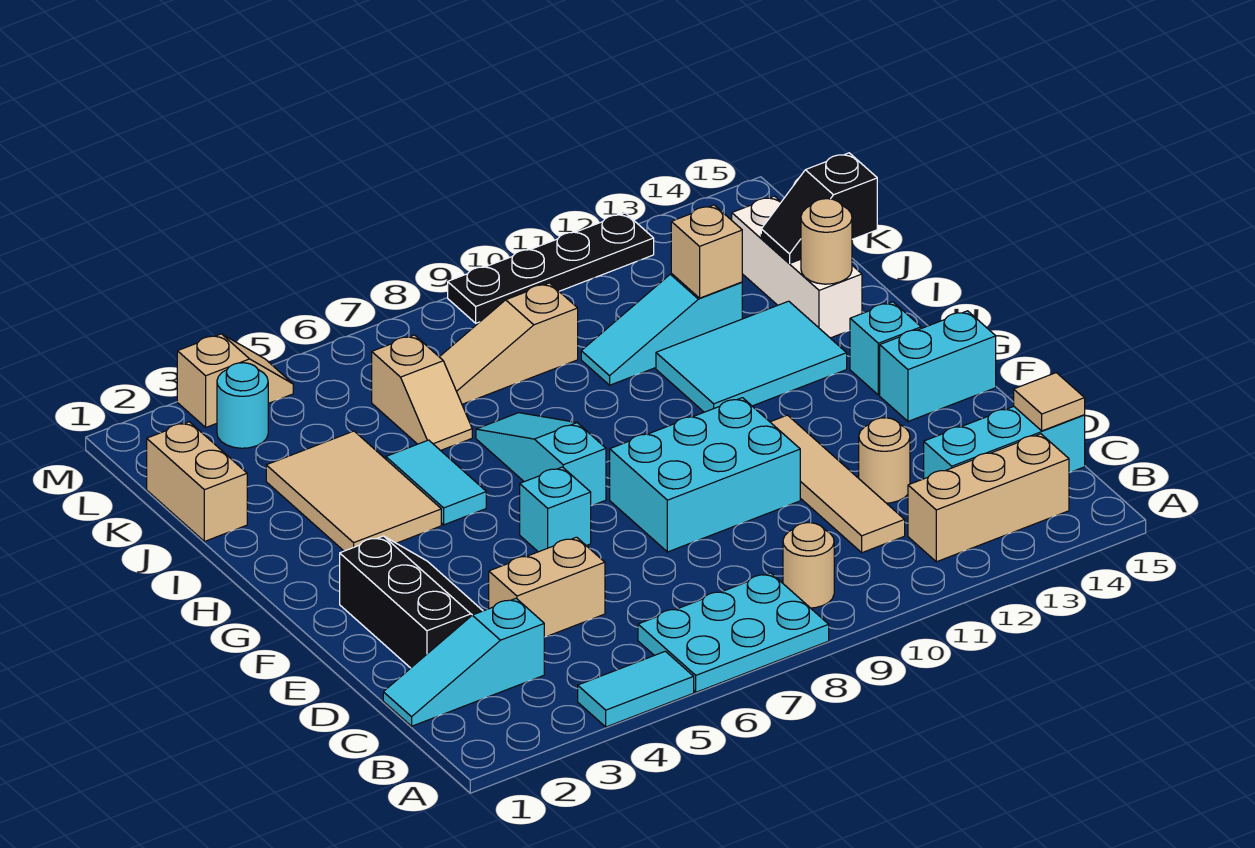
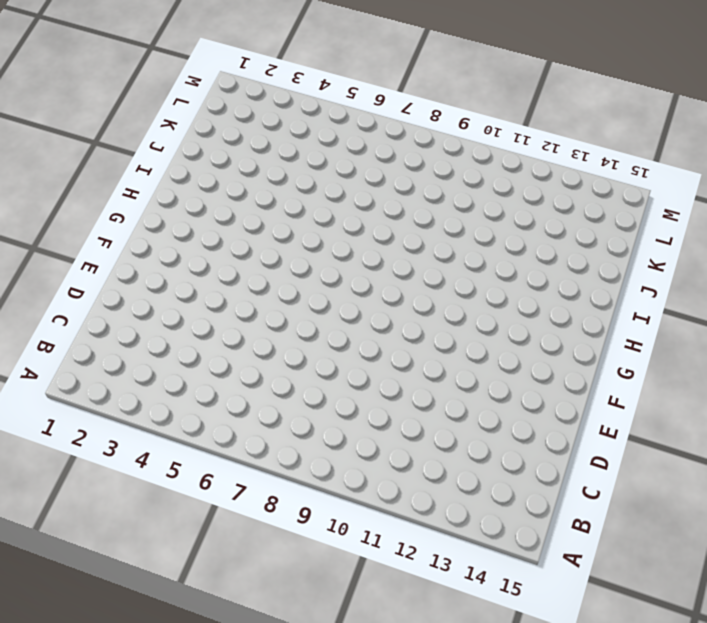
none -> cyan tile A4:A5 level 1
none -> cyan plate A6:B8 level 1
none -> tan round brick B9 level 1
none -> tan brick B12:B14 level 1

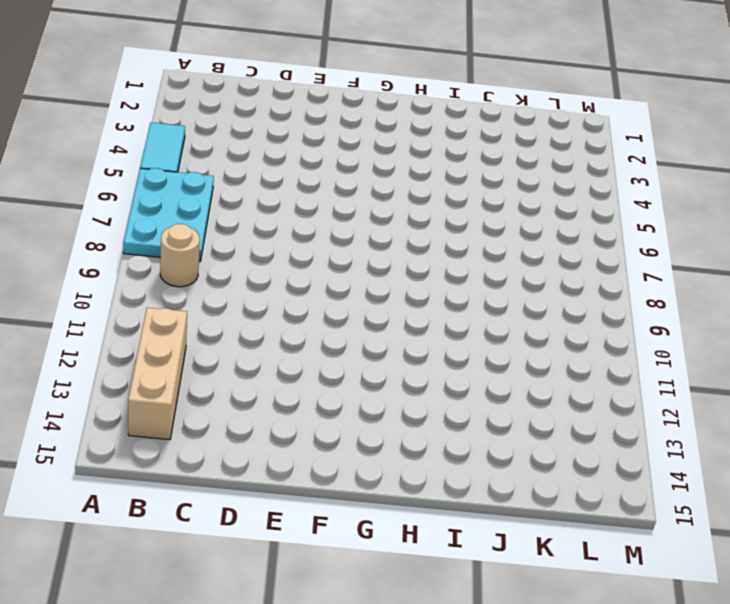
none -> cyan slope C1:C3 level 1 top 3
none -> tan tile C11:F11 level 1
none -> cyan brick C13:C15 level 1
none -> black slope D2:F3 level 1 top 2

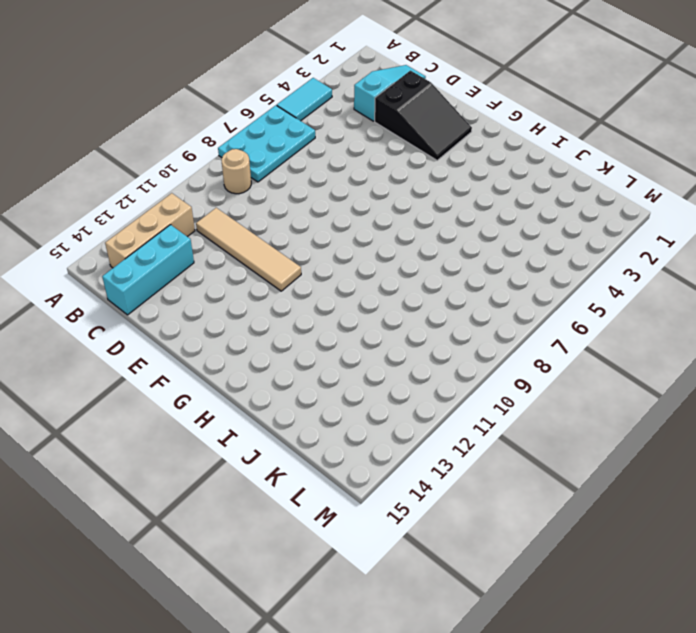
black slope D2:F3 level 1 top D -> black slope D2:F3 level 1 top 2
none -> tan brick D4:D5 level 1
none -> tan round brick D12 level 1
none -> cyan brick E8:F10 level 1
none -> cyan brick F6 level 1

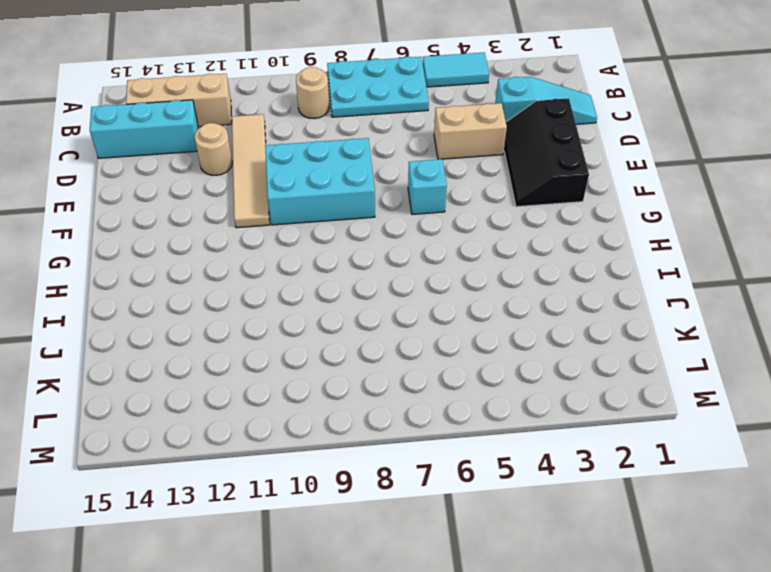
none -> cyan brick F14:F15 level 1
none -> cyan slope G7:I7 level 1 top G
none -> cyan brick G14 level 1
none -> tan tile H3:J4 level 1

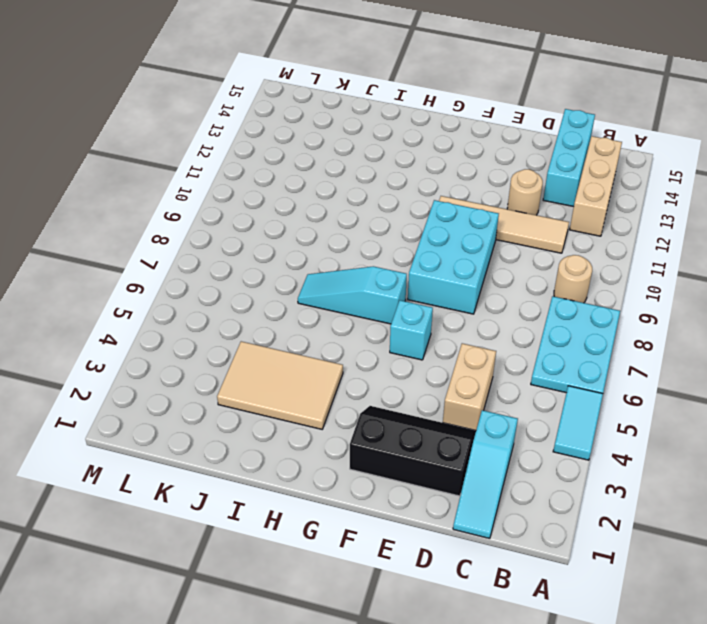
none -> cyan brick F14:F15 level 1
none -> cyan brick G14 level 1
none -> cyan tile H5:I5 level 1
none -> cyan tile H11:I13 level 1

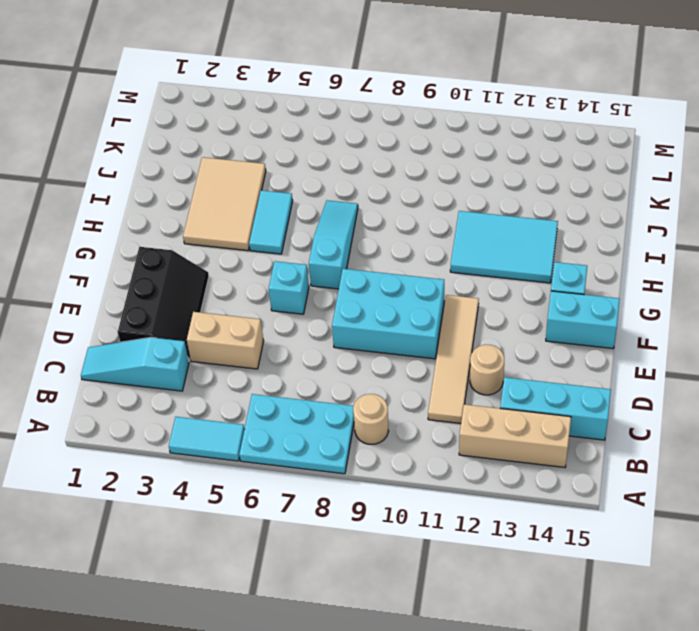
none -> white brick I14:K14 level 1
none -> tan brick J1:K1 level 1
none -> tan slope J6:K6 level 1 top K
none -> cyan slope J10:J12 level 1 top 12

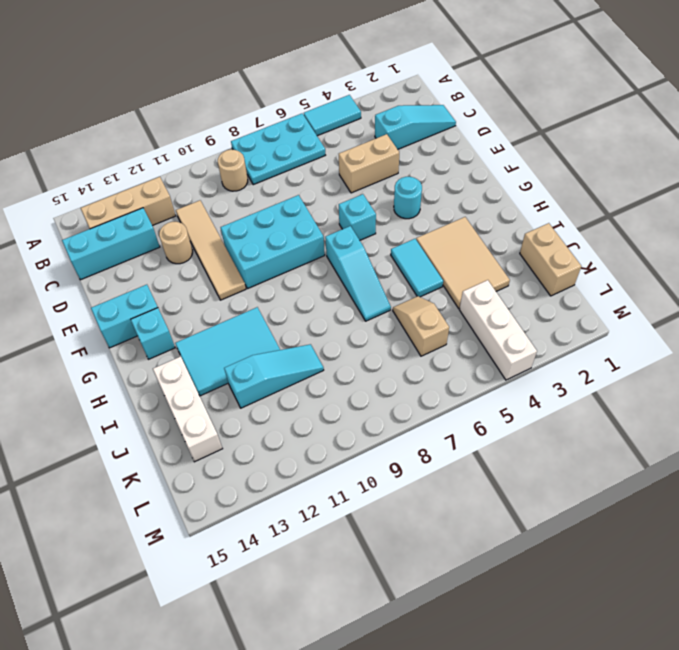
cyan round brick F4 level 1 -> cyan round brick L3 level 1
white brick K4:M4 level 1 -> tan slope M3:M4 level 1 top 3
none -> black slope D2:F3 level 1 top 2
none -> tan slope K7:K9 level 1 top 9
none -> black plate M9:M12 level 1
none -> tan tile C15 level 2

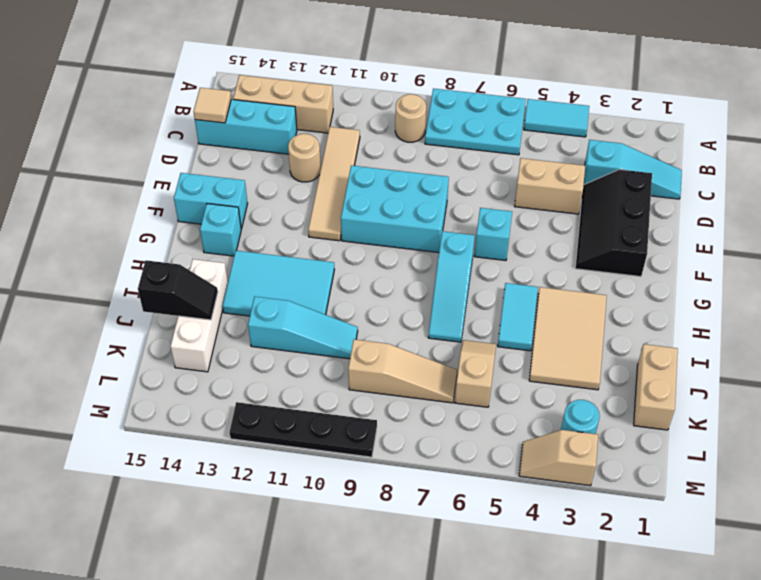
none -> tan round brick I14 level 2
none -> tan brick J12 level 2

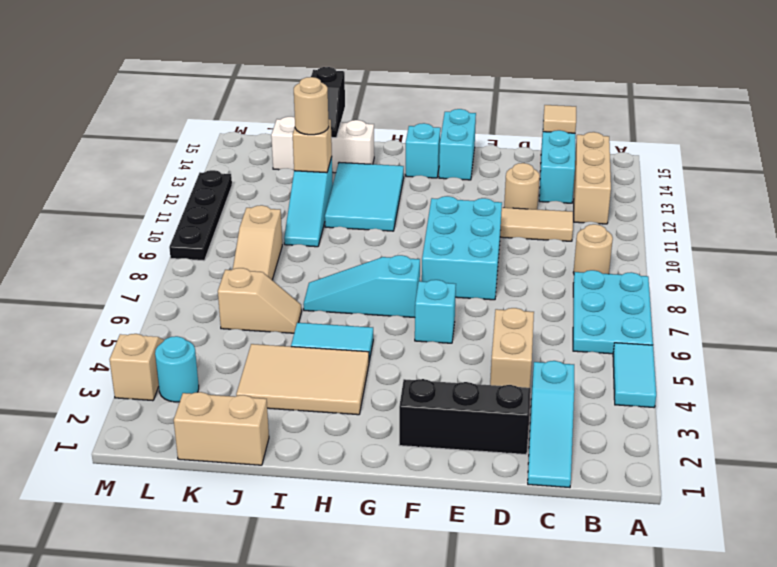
tan round brick J12 level 3 -> tan round brick I14 level 2

